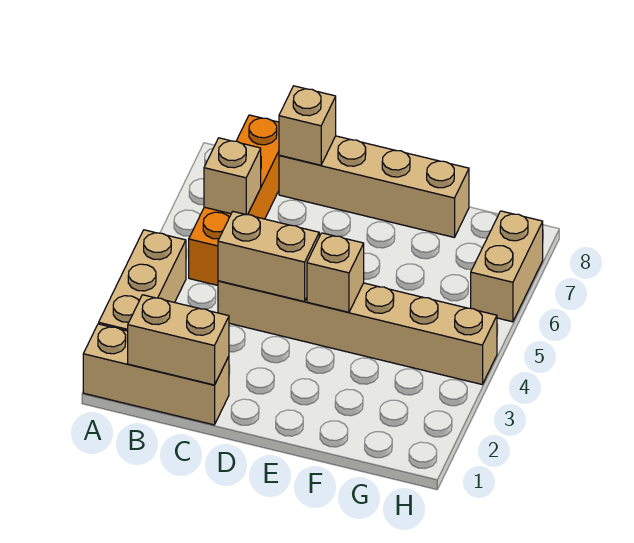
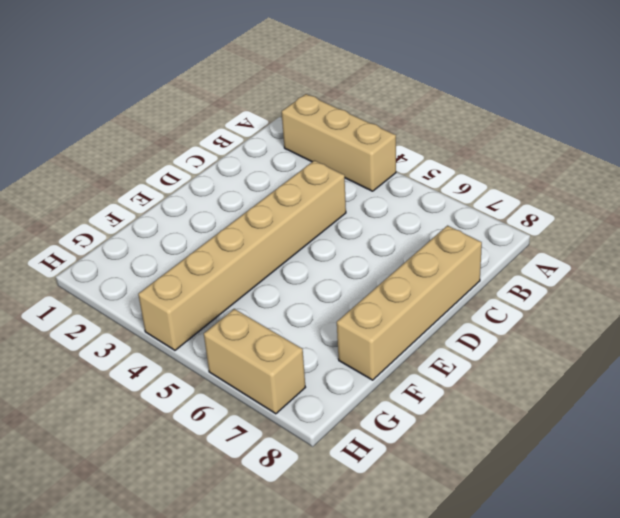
none -> tan brick A1:C1 level 1
none -> orange brick B5:B8 level 1

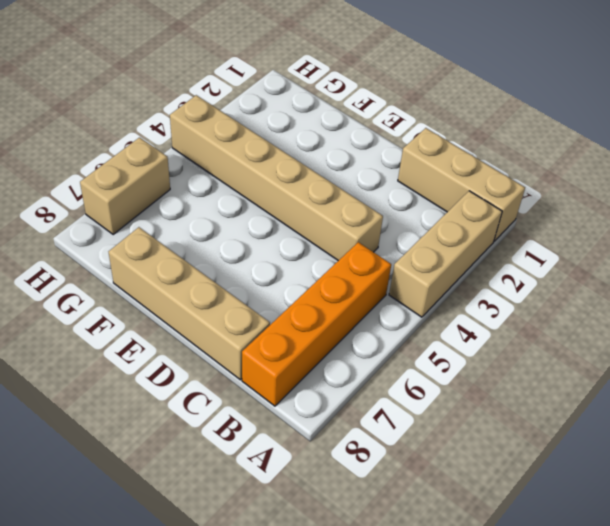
none -> tan brick B1:C1 level 2
none -> tan brick B6 level 2

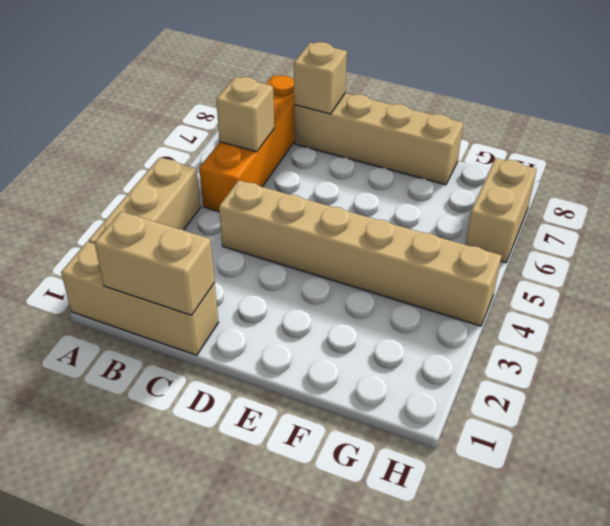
none -> tan brick C4:D4 level 2
none -> tan brick E4 level 2

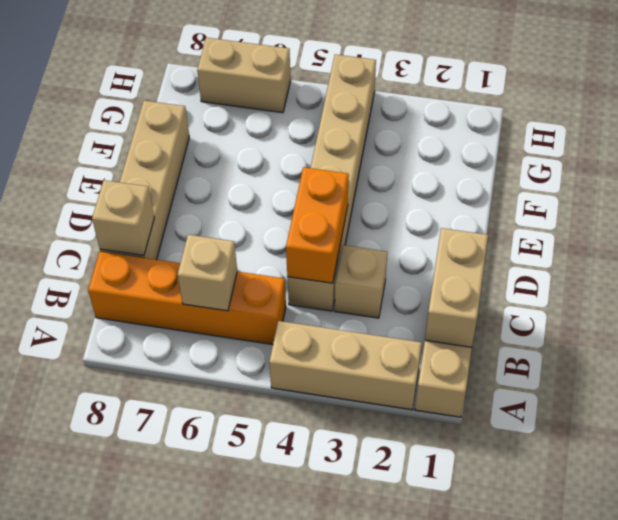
tan brick C3 level 1 -> tan brick E4 level 2
orange brick C4:D4 level 2 -> tan brick C4:D4 level 2

